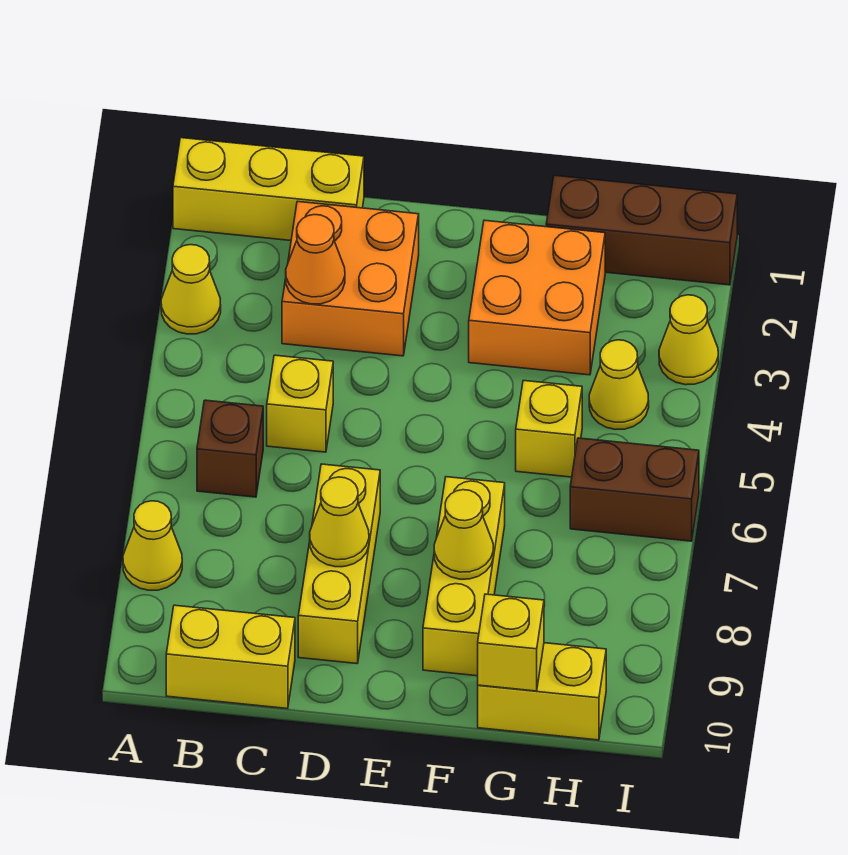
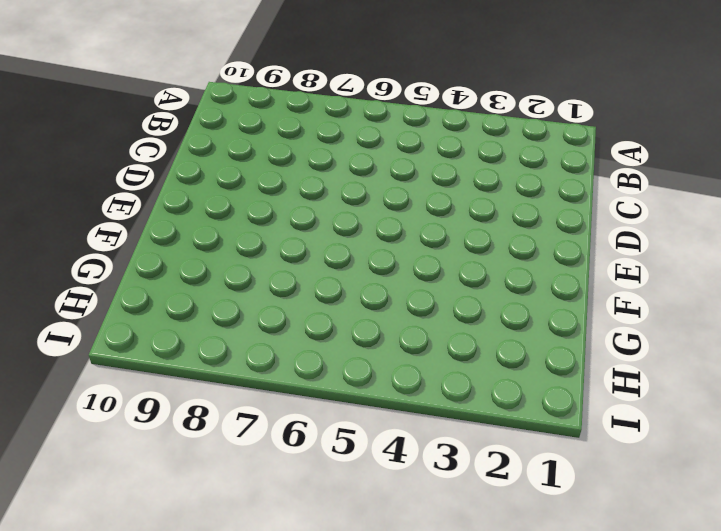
none -> yellow brick A1:C1 level 1
none -> yellow cone A3 level 1
none -> yellow cone A8 level 1

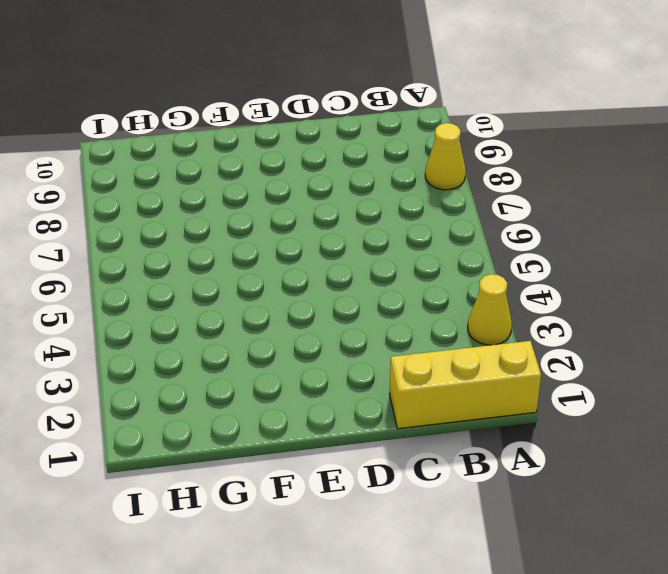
none -> brown brick B6 level 1
none -> yellow brick B10:C10 level 1
none -> orange brick C2:D3 level 1

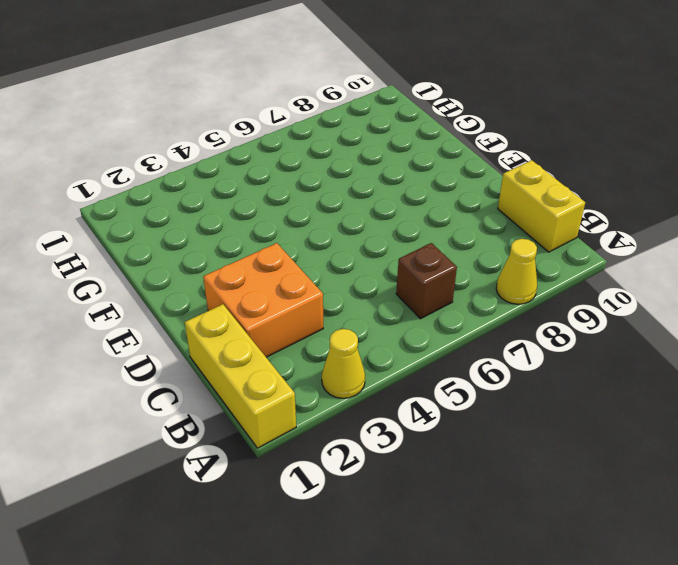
none -> yellow brick C5 level 1
none -> yellow brick D7:D9 level 1
none -> orange brick F2:G3 level 1

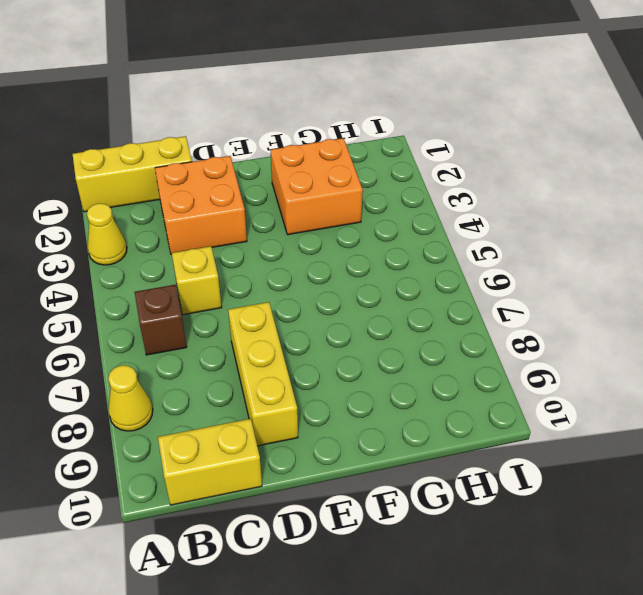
none -> yellow brick F7:F9 level 1
none -> brown brick G1:I1 level 1
none -> yellow brick G5 level 1

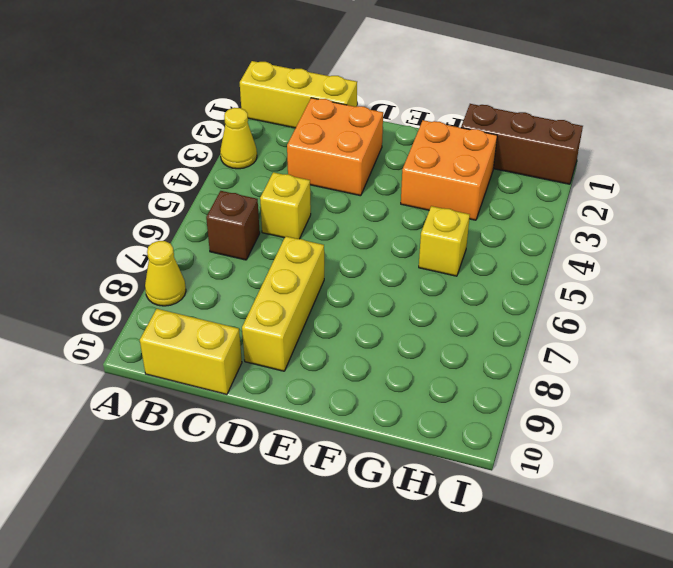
none -> yellow brick F7:F9 level 1
none -> yellow brick G10:H10 level 1
none -> yellow cone H4 level 1

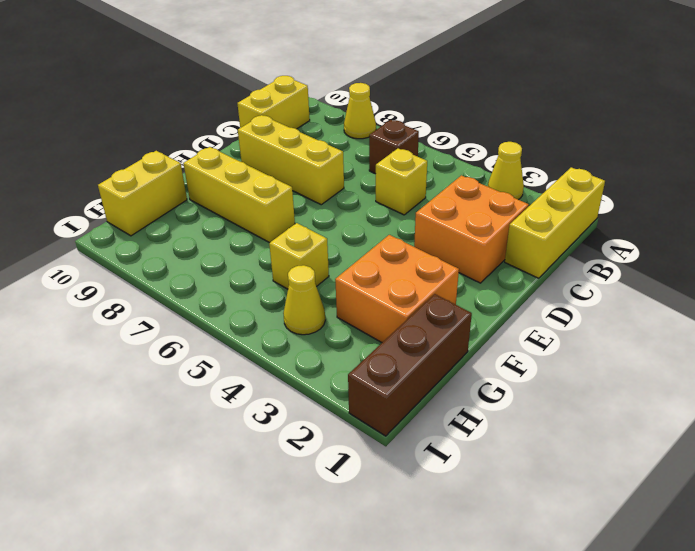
none -> brown brick H6:I6 level 1
none -> yellow cone I3 level 1
none -> orange cone C3 level 2

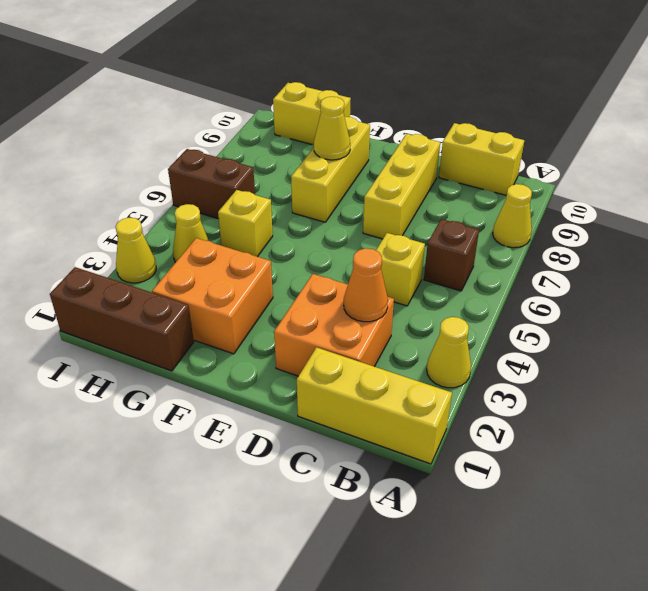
none -> yellow cone D8 level 2
none -> yellow brick G10 level 2

